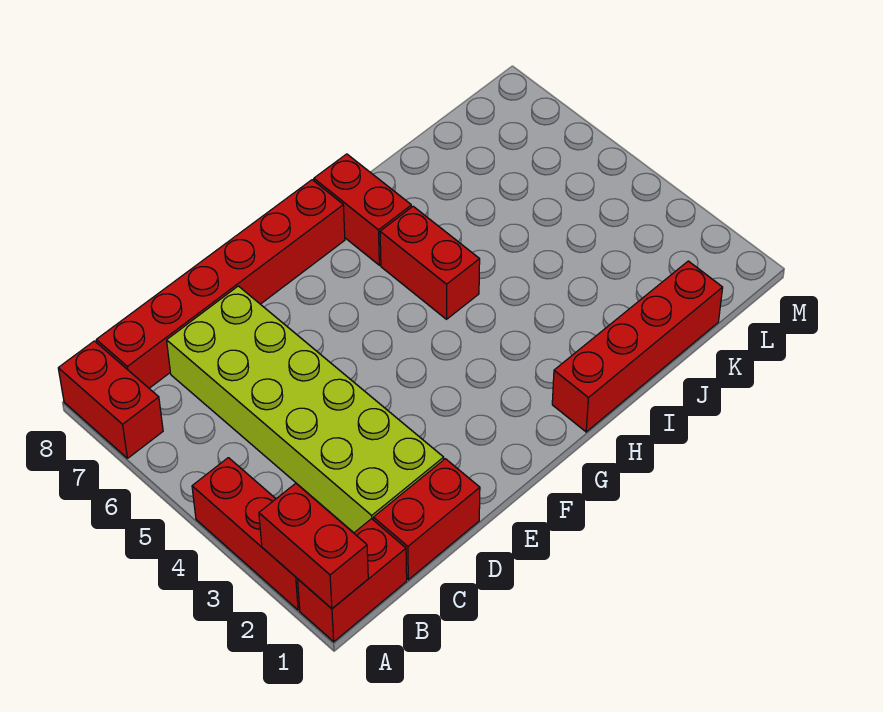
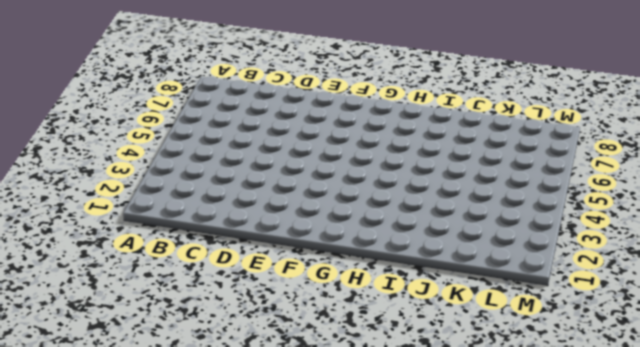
none -> red brick A1:B1 level 1
none -> red brick A2:A4 level 1

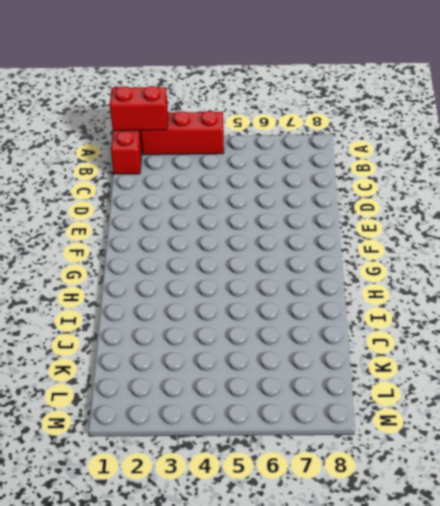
none -> red brick A7:A8 level 1
none -> red brick B8:G8 level 1

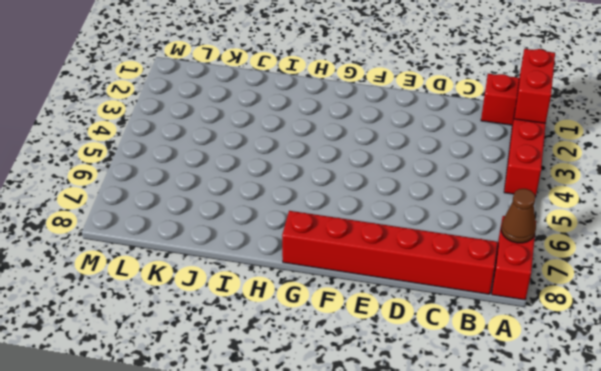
brown cone A7 level 2 -> none
none -> red brick C1:D1 level 1
none -> lime brick C2:D7 level 1

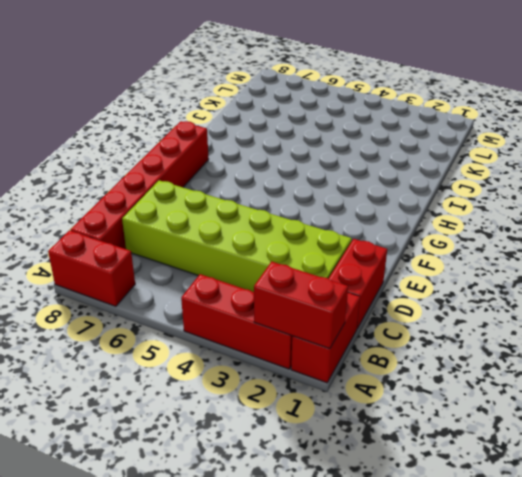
none -> red brick H1:K1 level 1
none -> red brick H5:H6 level 1

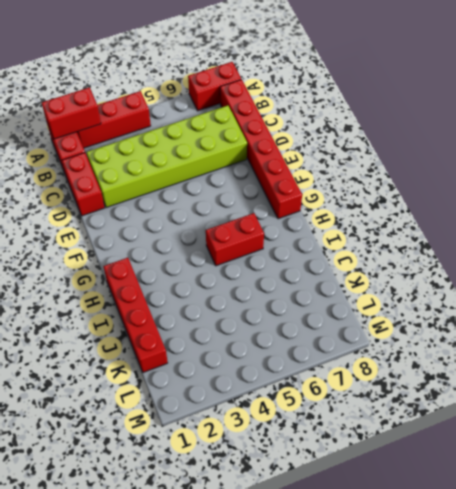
none -> red brick H7:H8 level 1

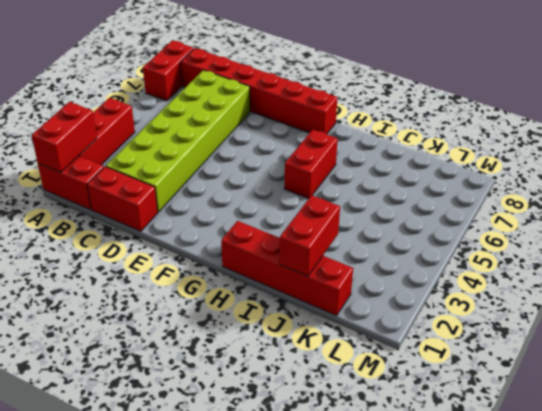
red brick J1:J2 level 2 -> red brick H7:H8 level 1

